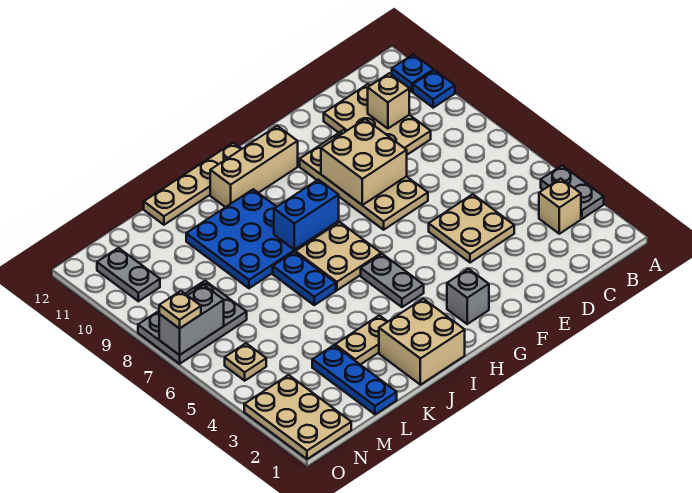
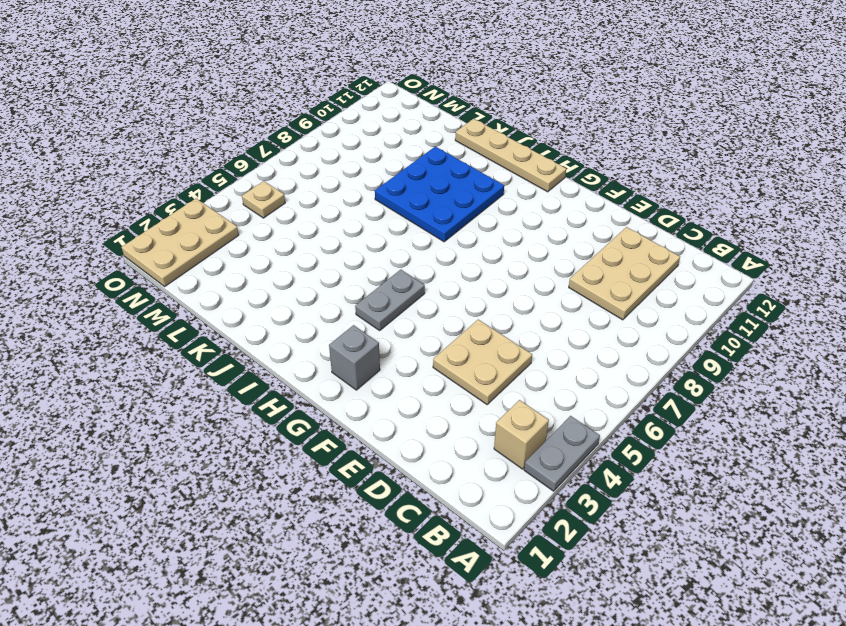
none -> blue plate A10 level 1
none -> blue plate A11 level 1
none -> tan plate E7:F10 level 1

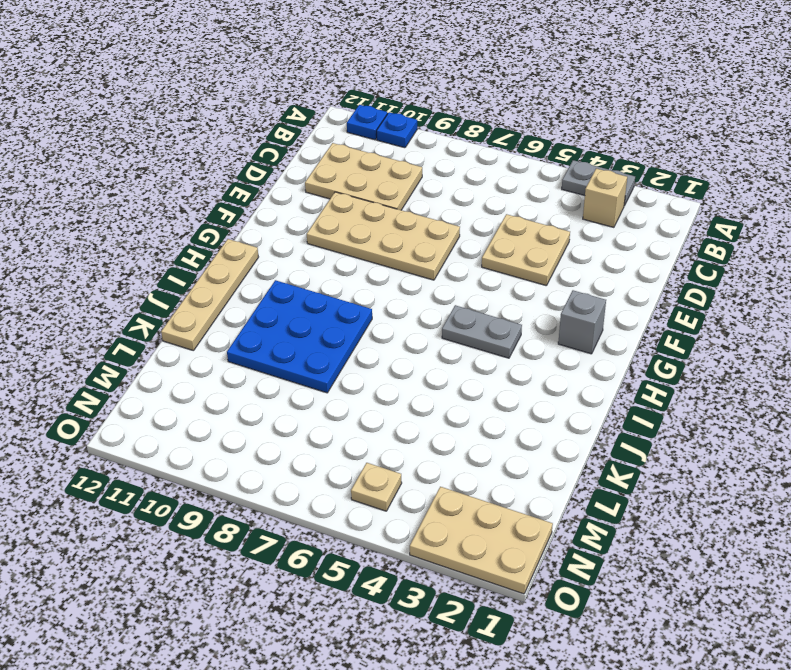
none -> tan brick G11:I11 level 1
none -> tan plate H6:I7 level 1
none -> tan brick I1:J2 level 1

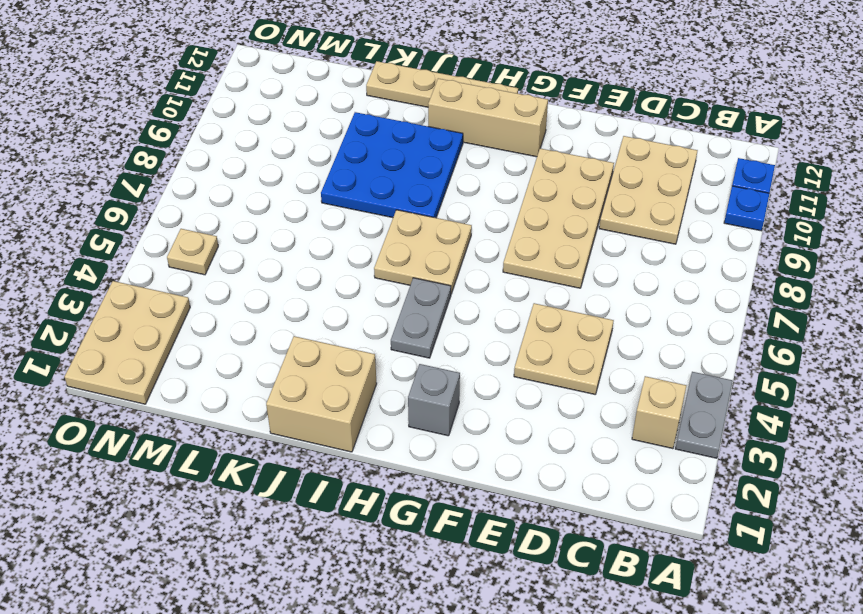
none -> tan plate J3:K3 level 1
none -> blue plate J6:J7 level 1
none -> blue plate L1:L3 level 1

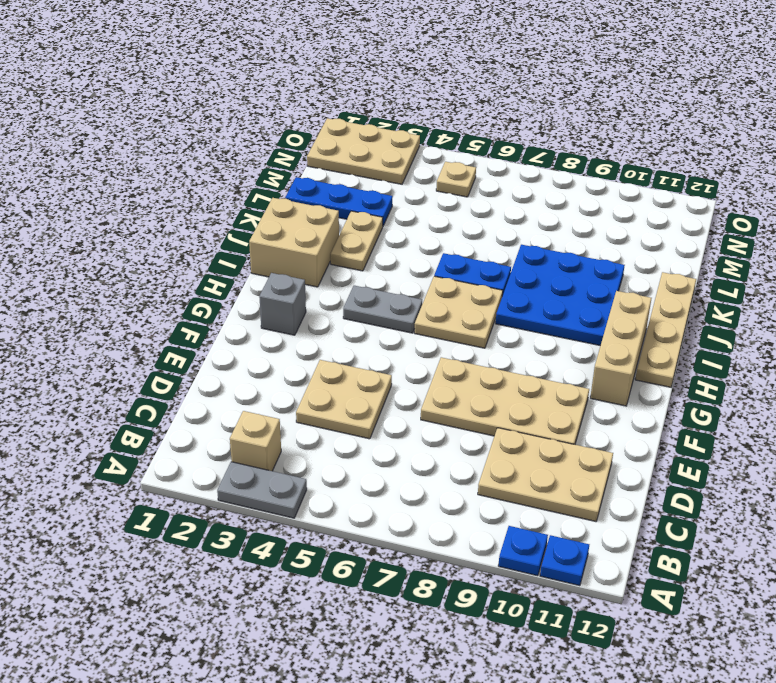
none -> grey plate M7:O8 level 1
none -> grey plate N10:N11 level 1
none -> tan brick C10 level 2

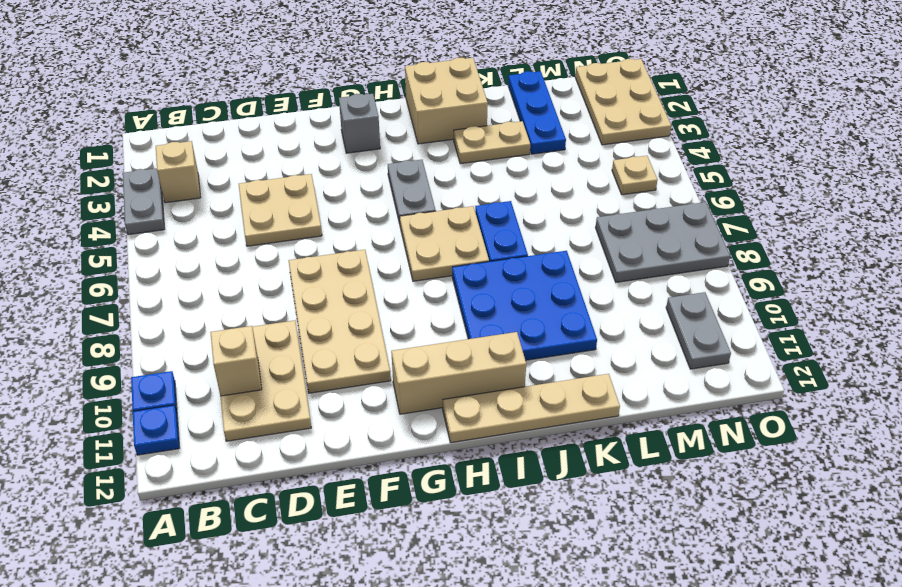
none -> tan brick E8:F9 level 2
none -> blue brick H8:I8 level 2
none -> grey brick N7:O7 level 2

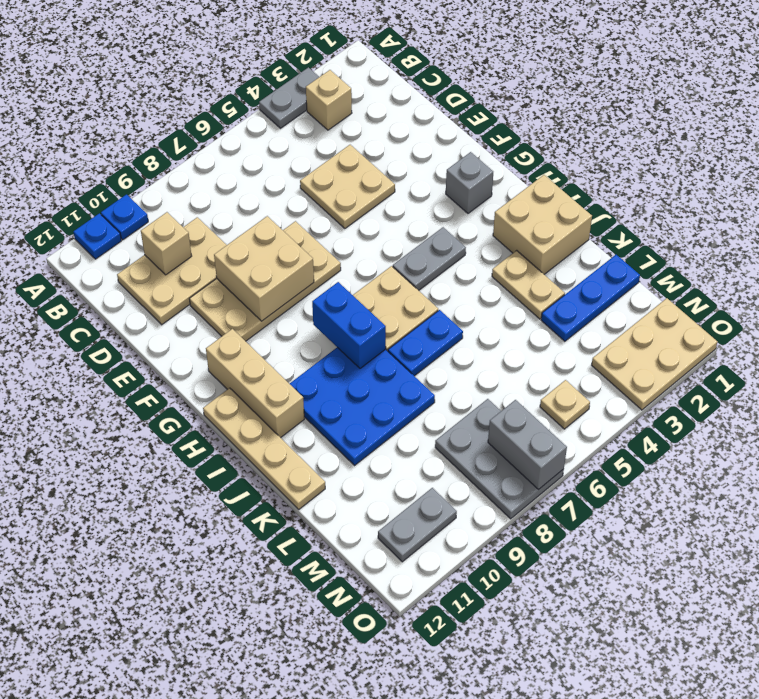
none -> tan plate O7 level 3

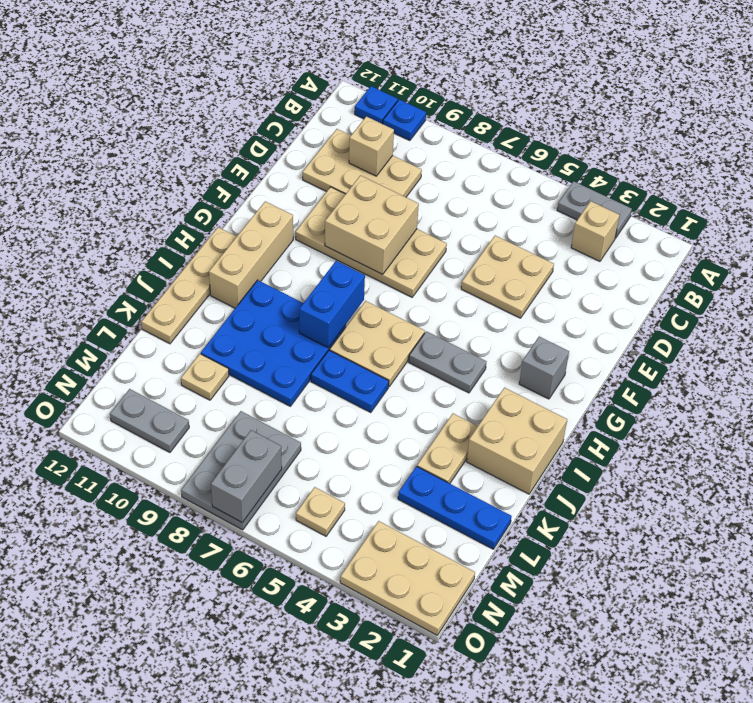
tan plate L10 level 1 -> tan plate O7 level 3

